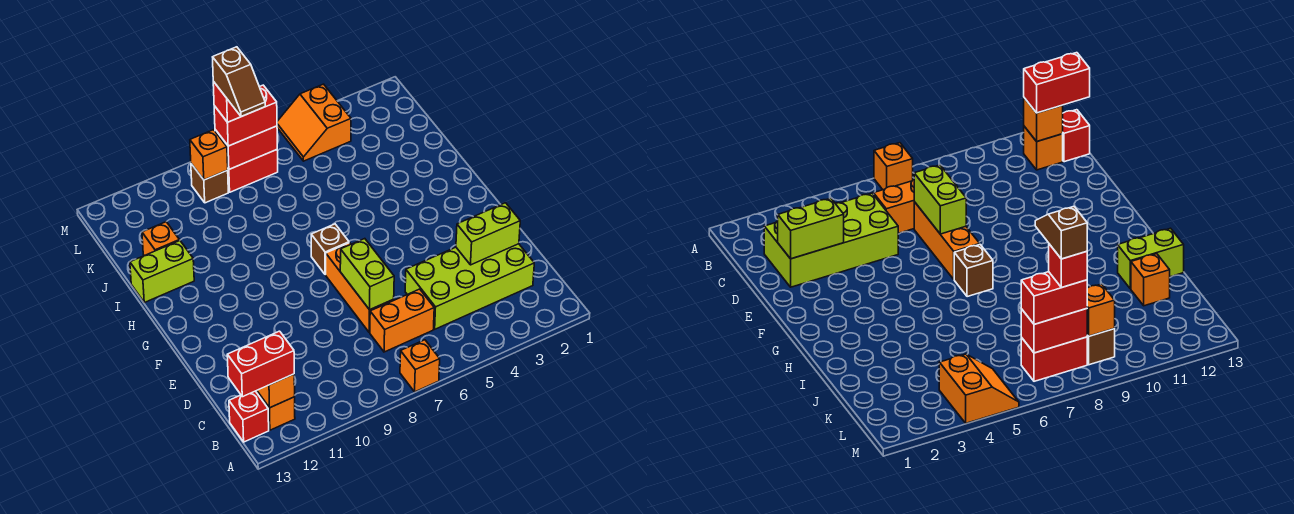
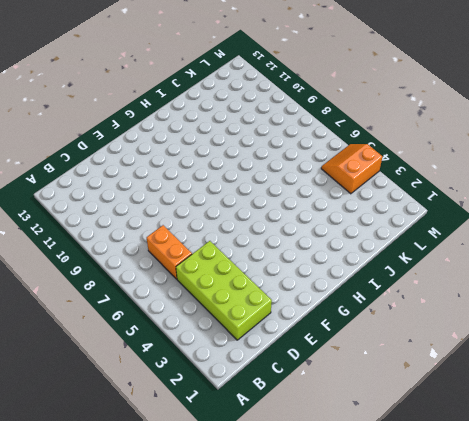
none -> orange brick A7 level 1
none -> orange brick B12 level 1
none -> red brick B13 level 1

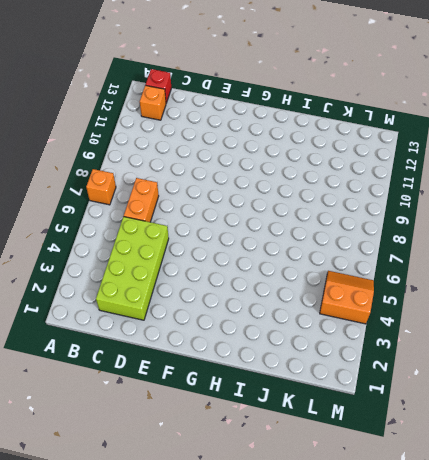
none -> orange brick D7:F7 level 1
none -> brown brick G7 level 1
none -> lime brick I12:I13 level 1

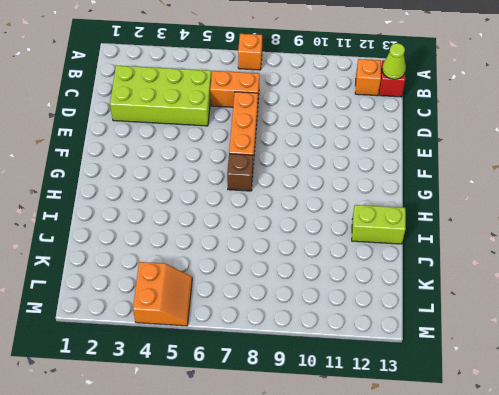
lime cone B13 level 2 -> none
none -> orange brick J12 level 1
none -> red brick L7:L8 level 1
none -> brown brick L9 level 1

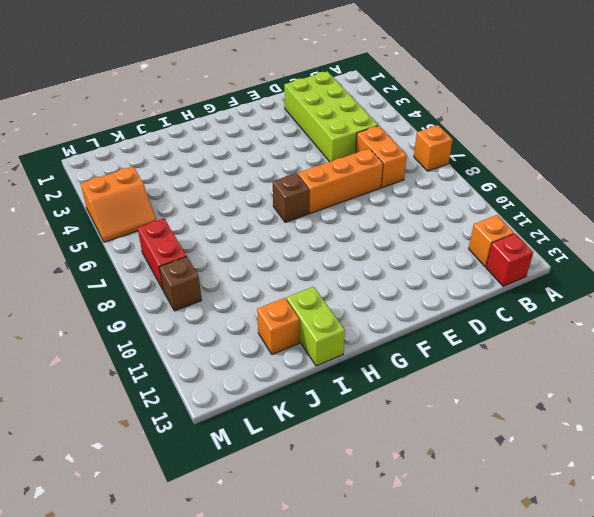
none -> orange brick B12 level 2
none -> lime brick D2:D3 level 2
none -> lime brick D7:E7 level 2

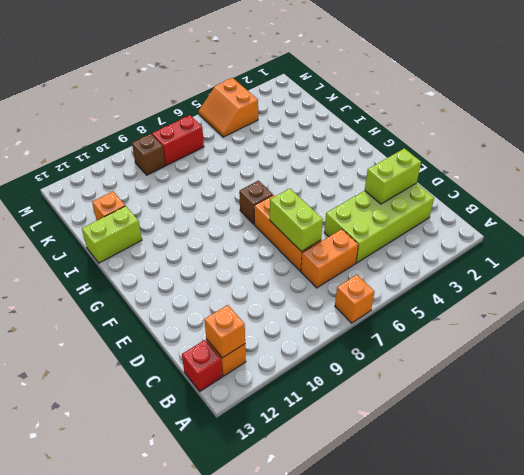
none -> red brick L7:L8 level 2
none -> orange brick L9 level 2
none -> red brick B12:B13 level 3

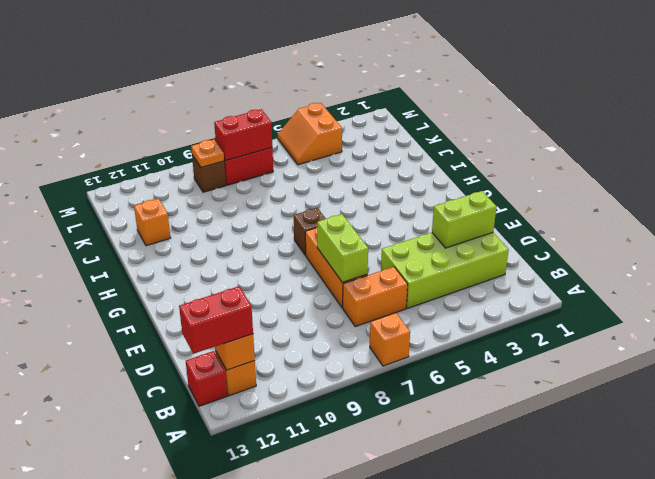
orange plate L9 level 2 -> orange brick L9 level 2
none -> lime brick I12:I13 level 1
none -> red brick L7:L8 level 3
none -> red brick L8 level 4

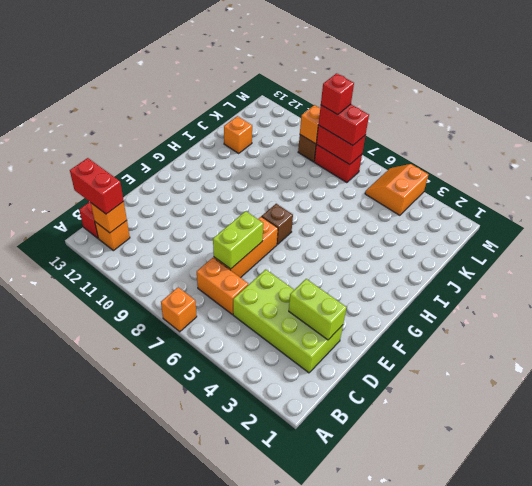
none -> lime brick I12:I13 level 1
none -> brown slope K8:L8 level 5 top L

